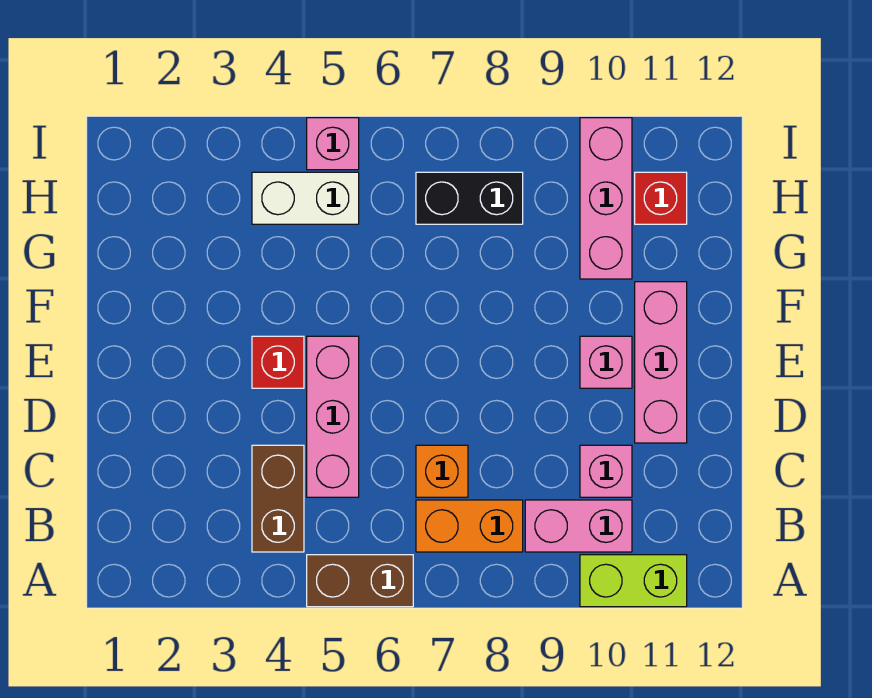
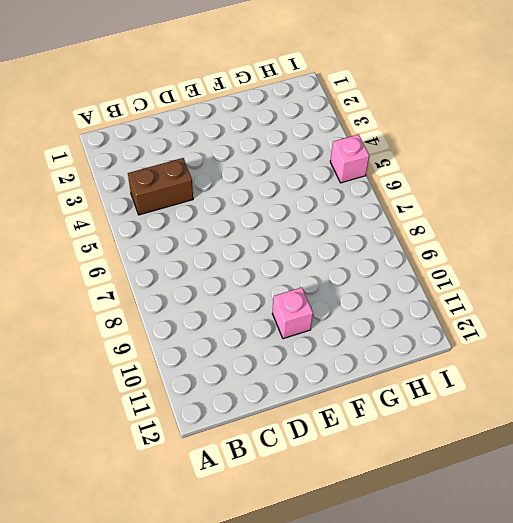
none -> brown brick A5:A6 level 1
none -> lime brick A10:A11 level 1
none -> orange brick B7:B8 level 1

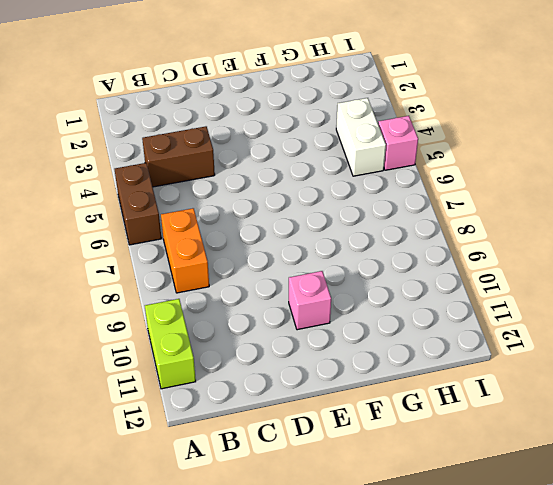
none -> pink brick B9:B10 level 1
none -> pink brick C5:E5 level 1
none -> orange brick C7 level 1

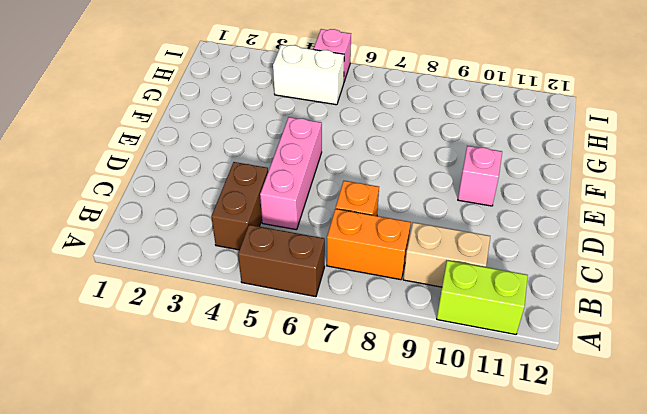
tan brick B9:B10 level 1 -> pink brick B9:B10 level 1
none -> pink brick C10 level 1
none -> pink brick D11:F11 level 1
none -> red brick E4 level 1

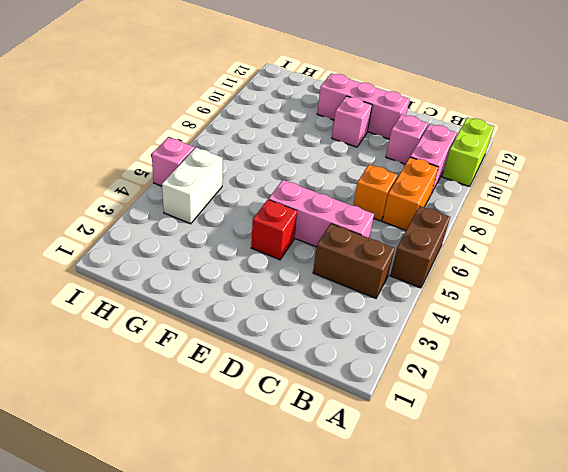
none -> pink brick G10:I10 level 1
none -> black brick H7:H8 level 1
none -> red brick H11 level 1

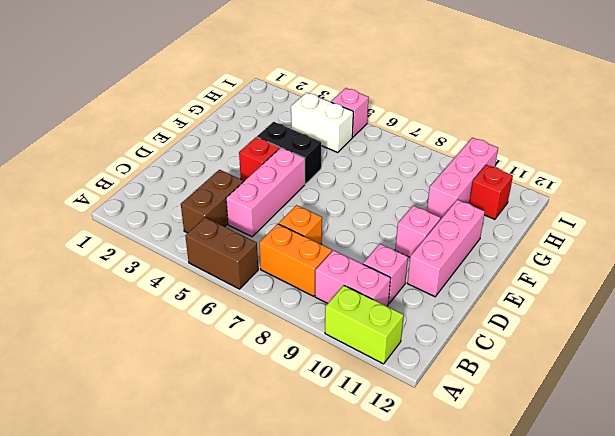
black brick F4:F5 level 1 -> black brick H7:H8 level 1

